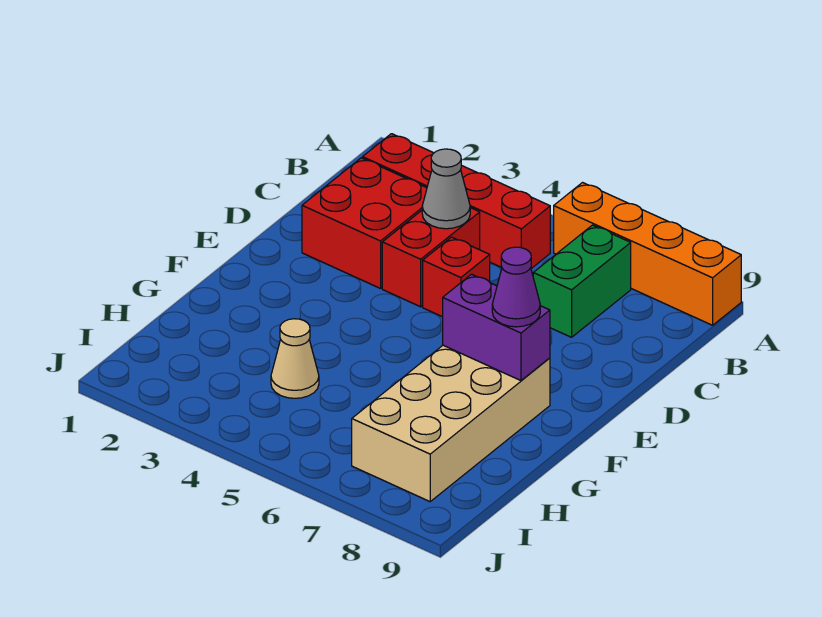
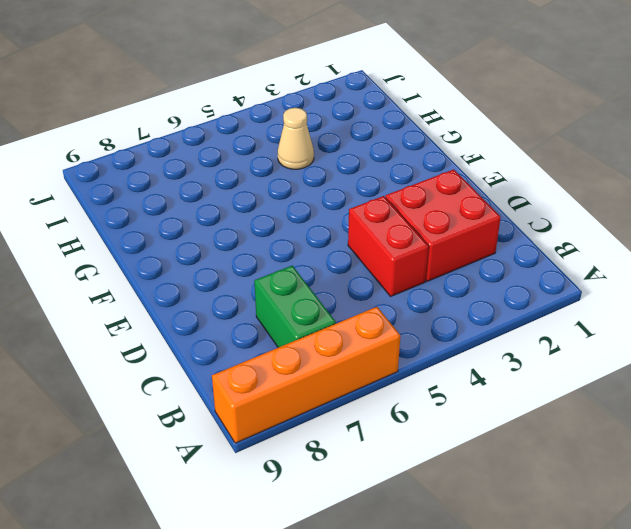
none -> red brick B2:B5 level 1
none -> red brick D5 level 1

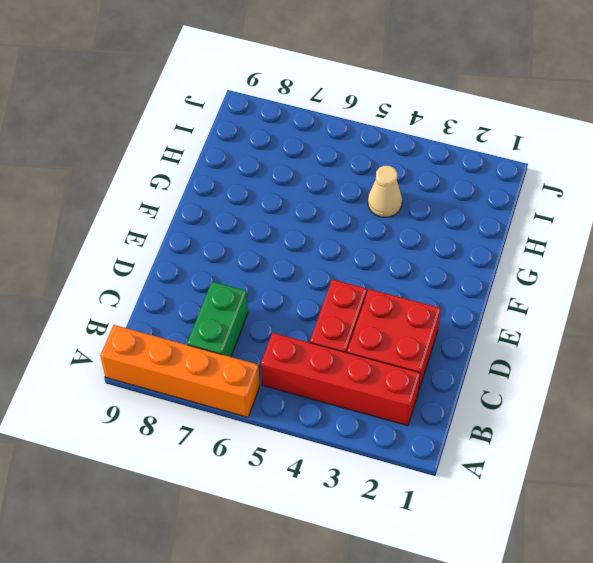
none -> red brick D5 level 1
none -> tan brick F7:I8 level 1

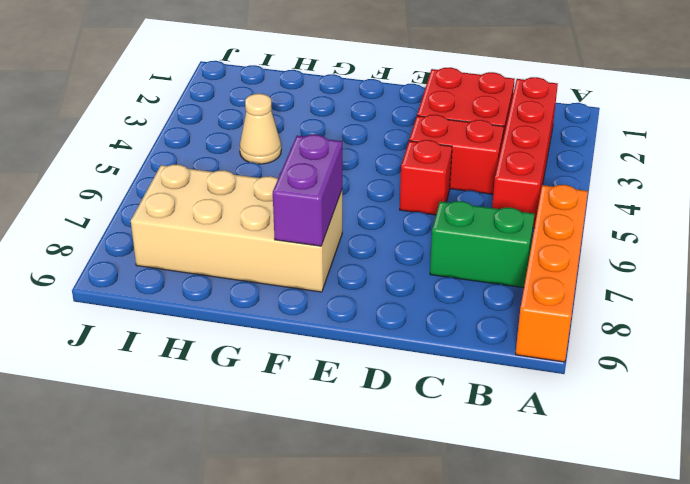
none -> grey cone C4 level 2
none -> purple cone F8 level 3

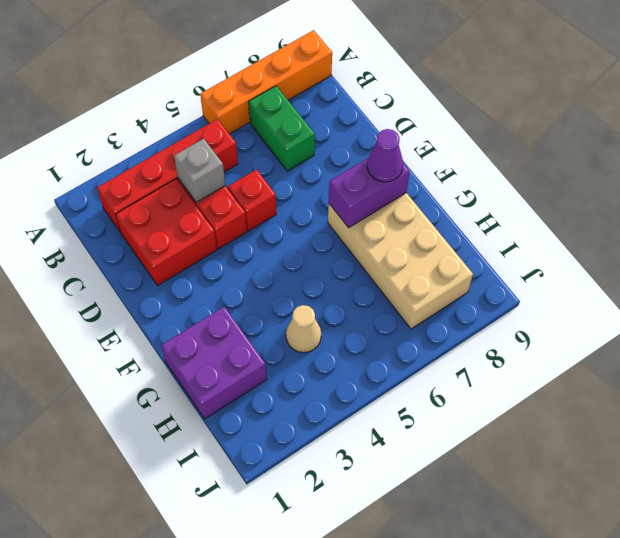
grey brick C4 level 2 -> grey cone C4 level 2
purple brick G1:H2 level 1 -> none

